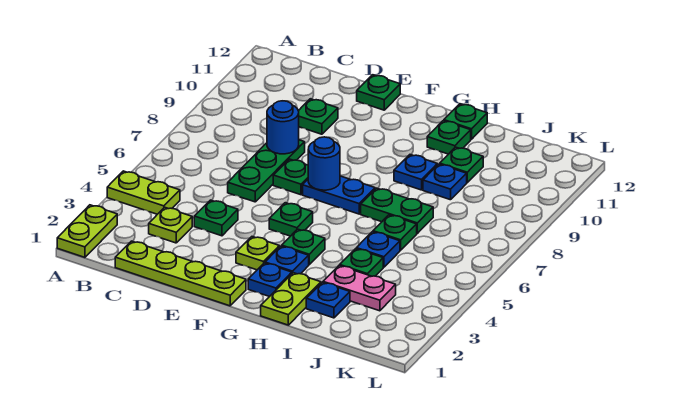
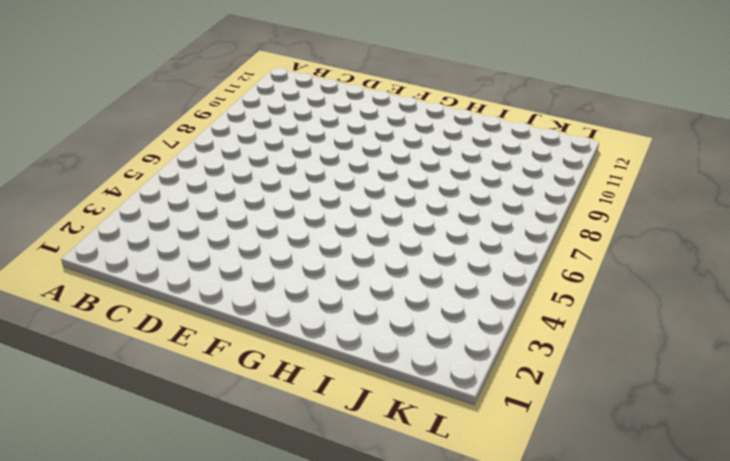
none -> lime plate A1:A2 level 1
none -> lime plate A4:B4 level 1
none -> lime plate C1:F1 level 1

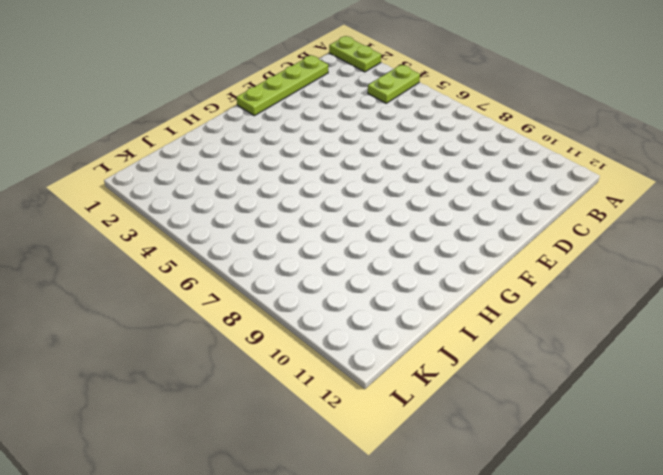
none -> lime plate C3 level 1
none -> green plate D4 level 1
none -> green plate D6:D8 level 1

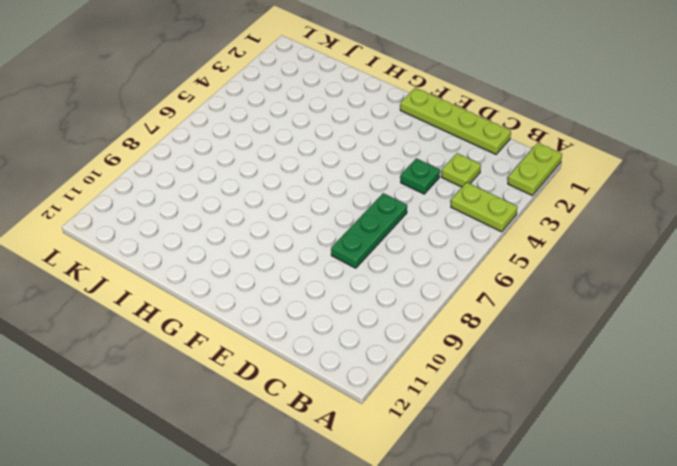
none -> green plate D10 level 1
none -> green plate E7 level 1
none -> green plate E12 level 1

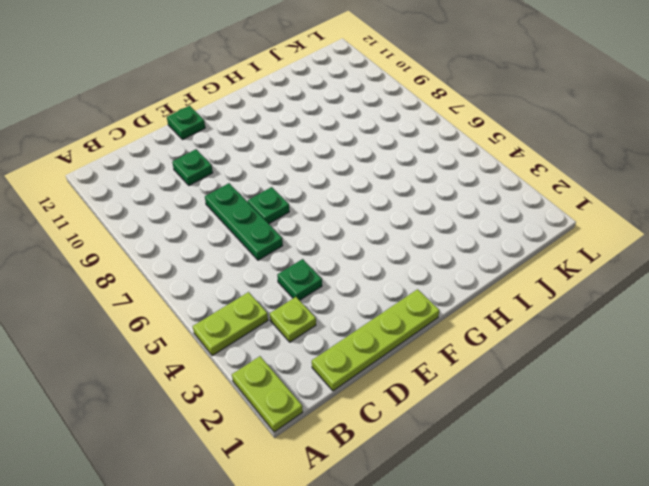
none -> lime plate F3 level 1
none -> green plate F5 level 1
none -> blue plate F7:G7 level 1

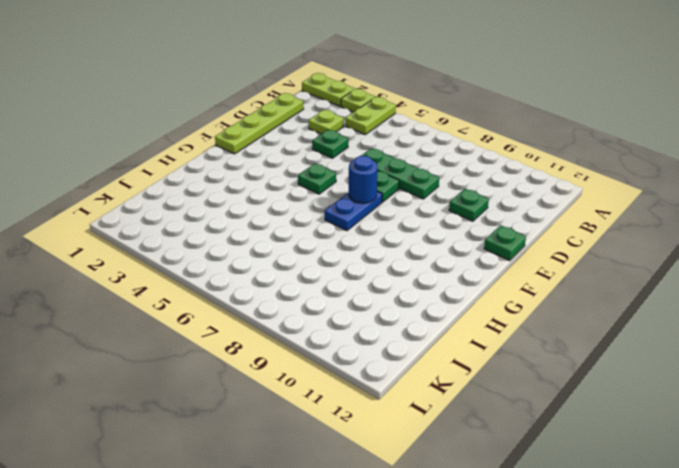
lime plate A3 level 1 -> lime plate F3 level 1
none -> blue plate G2 level 1
none -> blue plate G3 level 1
none -> green plate G4 level 1

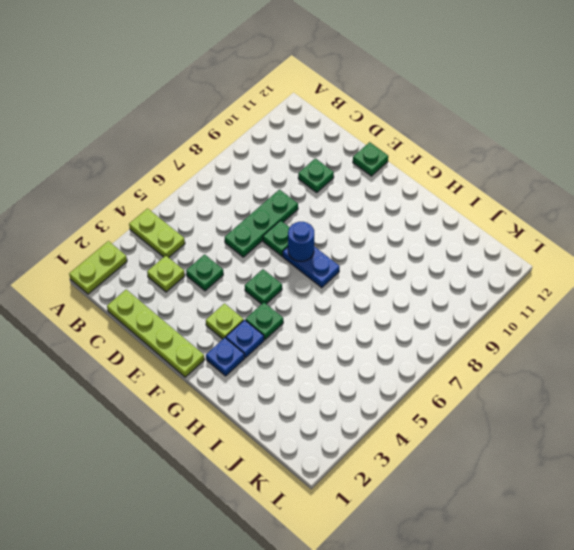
none -> lime plate H1:H2 level 1
none -> green plate H7:I7 level 1
none -> blue plate H9 level 1

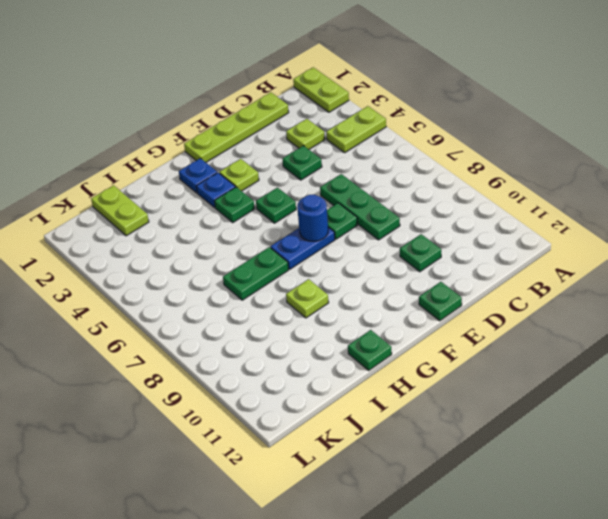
lime plate H9 level 1 -> blue plate H9 level 1
lime plate J1:J2 level 1 -> lime plate H1:H2 level 1
none -> green plate H11 level 1
none -> blue plate I2 level 1
none -> pink plate I3:J3 level 1

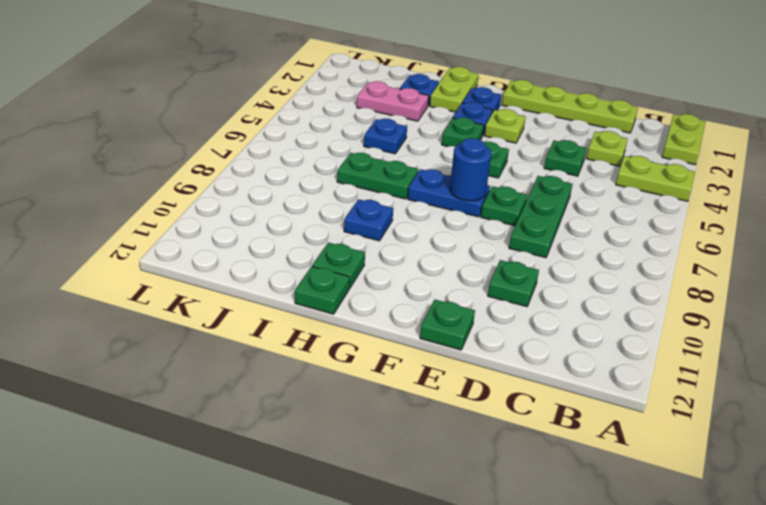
none -> green plate I4 level 1
none -> green plate I6 level 1
none -> blue plate I9 level 1

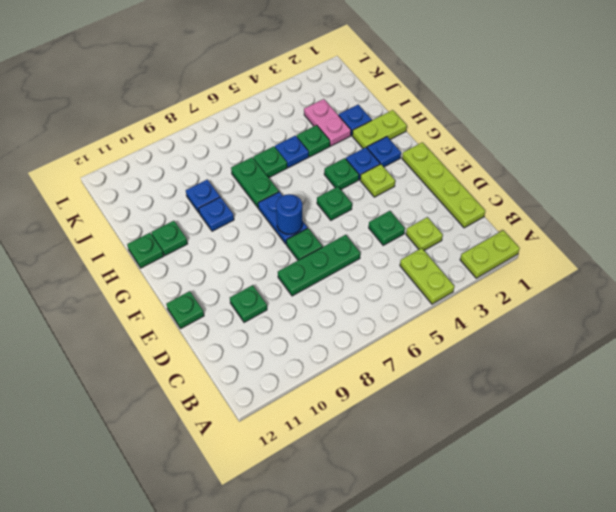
none -> green plate I10 level 1
none -> blue round brick D8 level 2

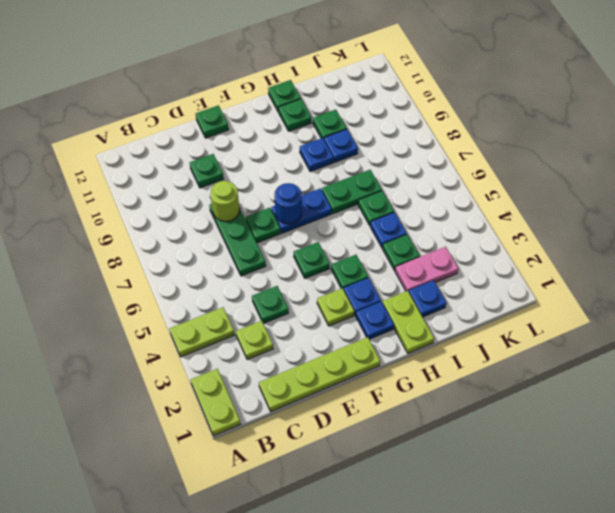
lime round brick D8 level 2 -> blue round brick D8 level 2

